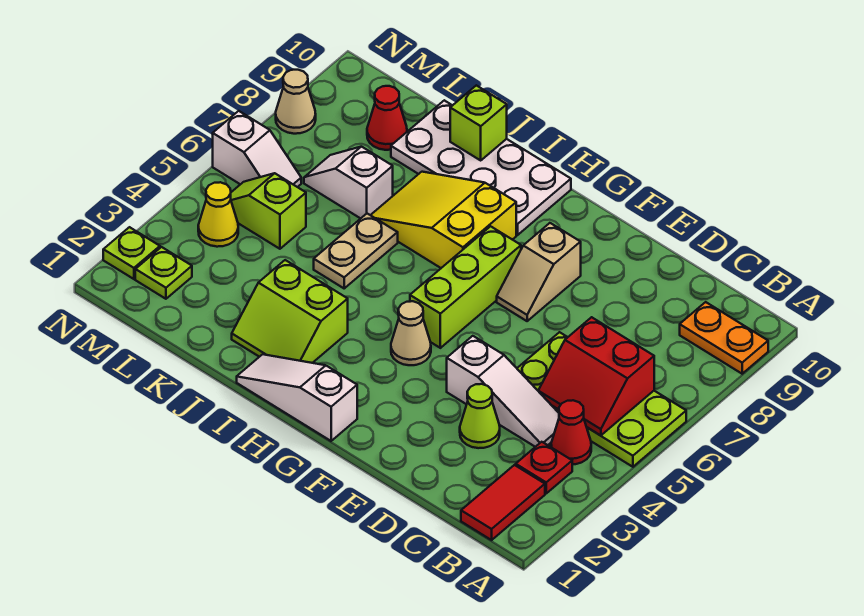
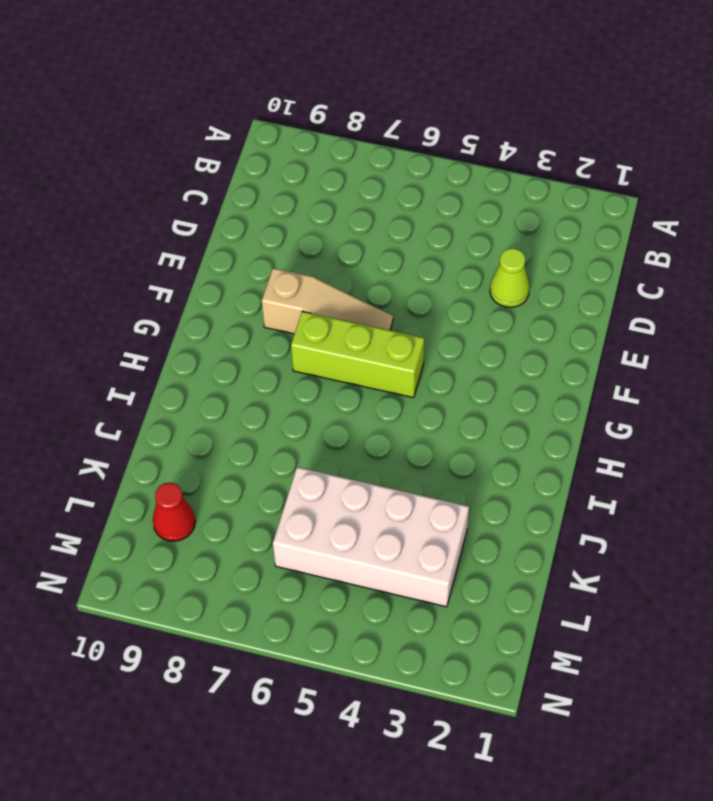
tan slope F6:F8 level 1 top 8 -> tan slope F7:F8 level 1 top 8
white brick K3:L6 level 1 -> lime slope L5:M5 level 1 top L
none -> lime plate A5:D6 level 1
none -> orange plate A9:B9 level 1
none -> red tile B1:B2 level 1

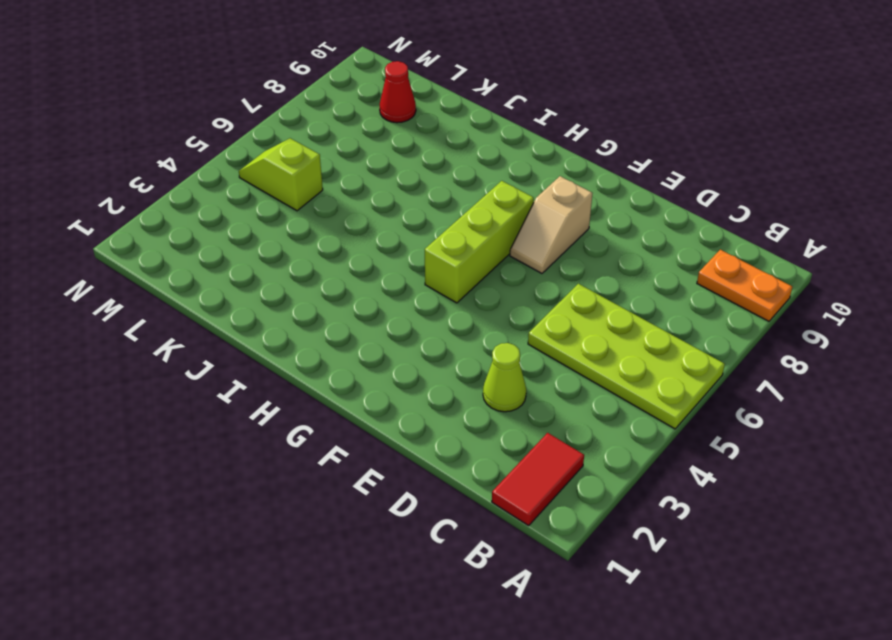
none -> red plate B3 level 1
none -> red cone B4 level 1
none -> white slope C4:E4 level 1 top E

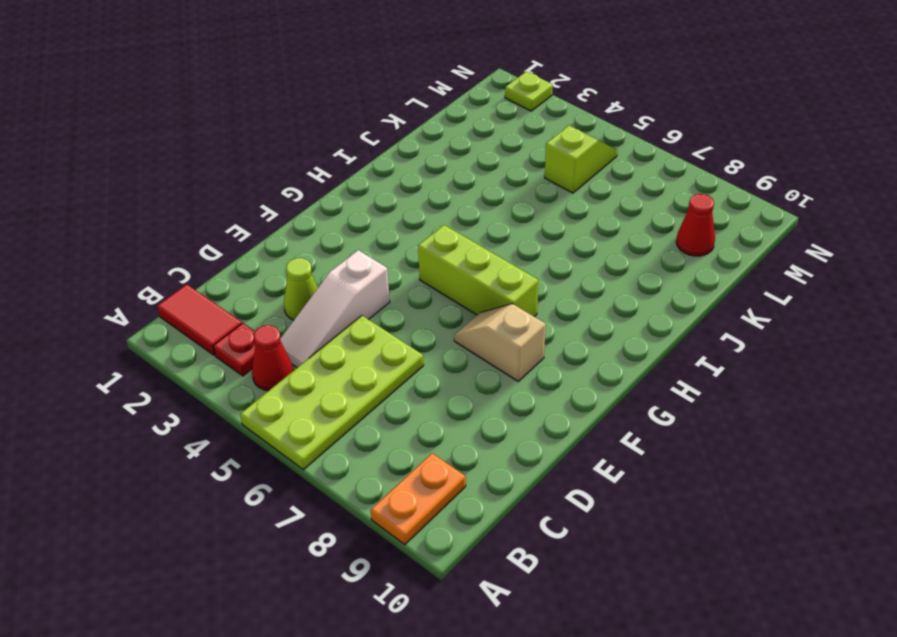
none -> white slope G1:I1 level 1 top G
none -> tan cone G4 level 1
none -> yellow slope H7:J8 level 1 top H

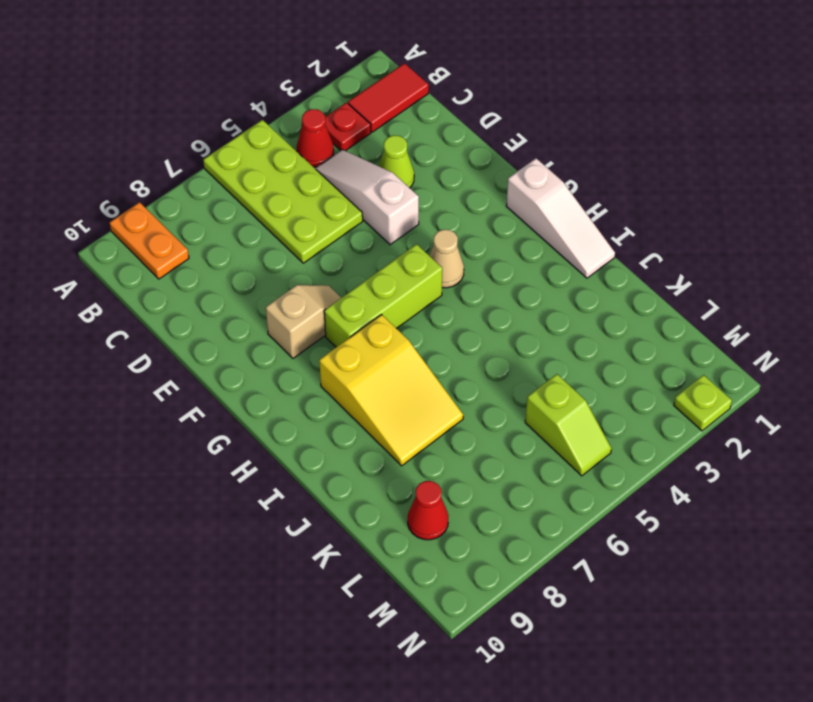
none -> white plate H9:K10 level 1
none -> lime slope I2:J3 level 1 top 3
none -> tan plate J5:J6 level 1

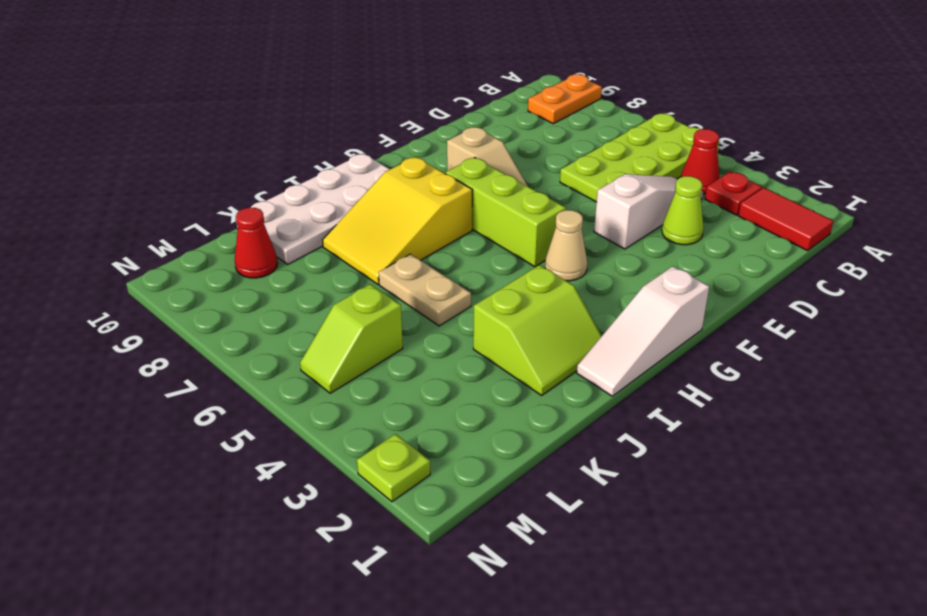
none -> white slope K7:L7 level 1 top K
none -> lime plate M2 level 1
none -> yellow cone M4 level 1

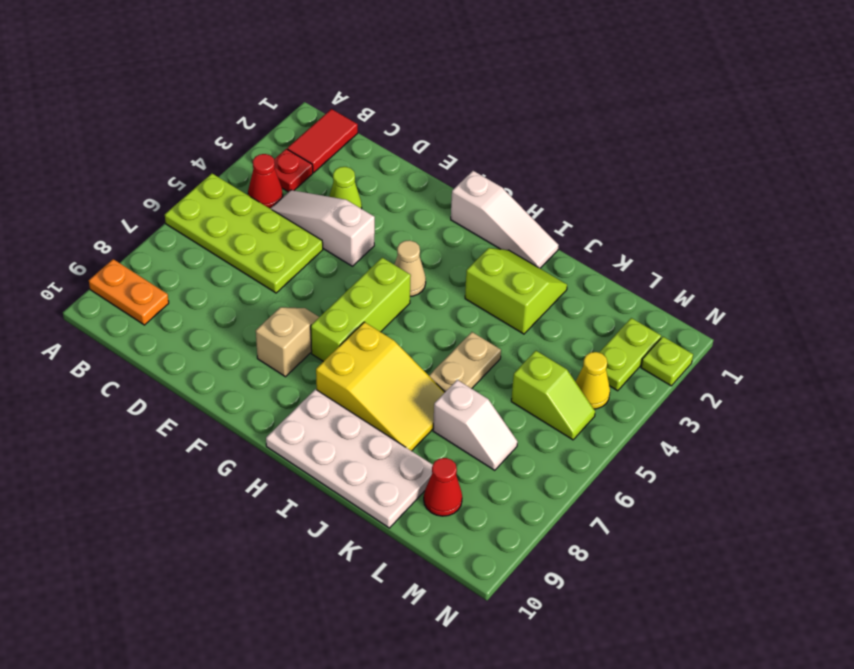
lime plate M2:M3 level 1 -> lime plate M2 level 1
none -> white slope M6:N6 level 1 top N
none -> tan cone N8 level 1
none -> red slope B5:C6 level 2 top 6

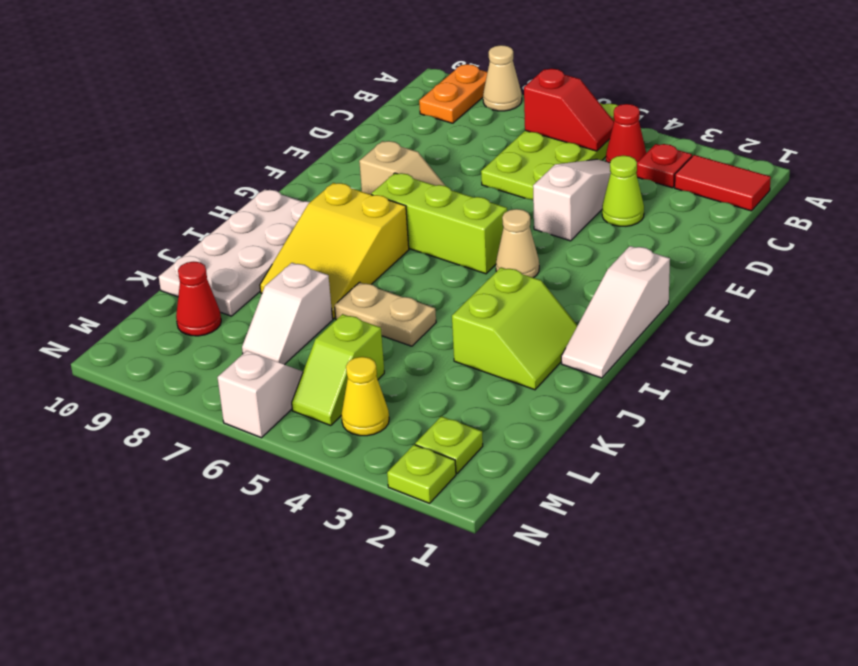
tan cone A8 level 1 -> tan cone N8 level 1
red slope B5:B6 level 2 top 6 -> red slope B5:C6 level 2 top 6
none -> lime brick J10 level 2

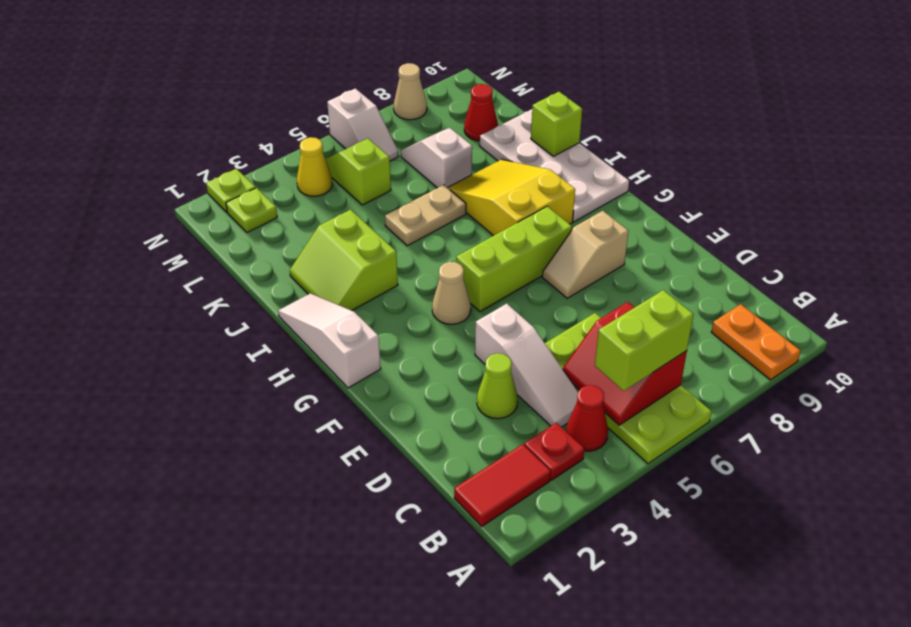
lime brick B5:B6 level 3 -> none

